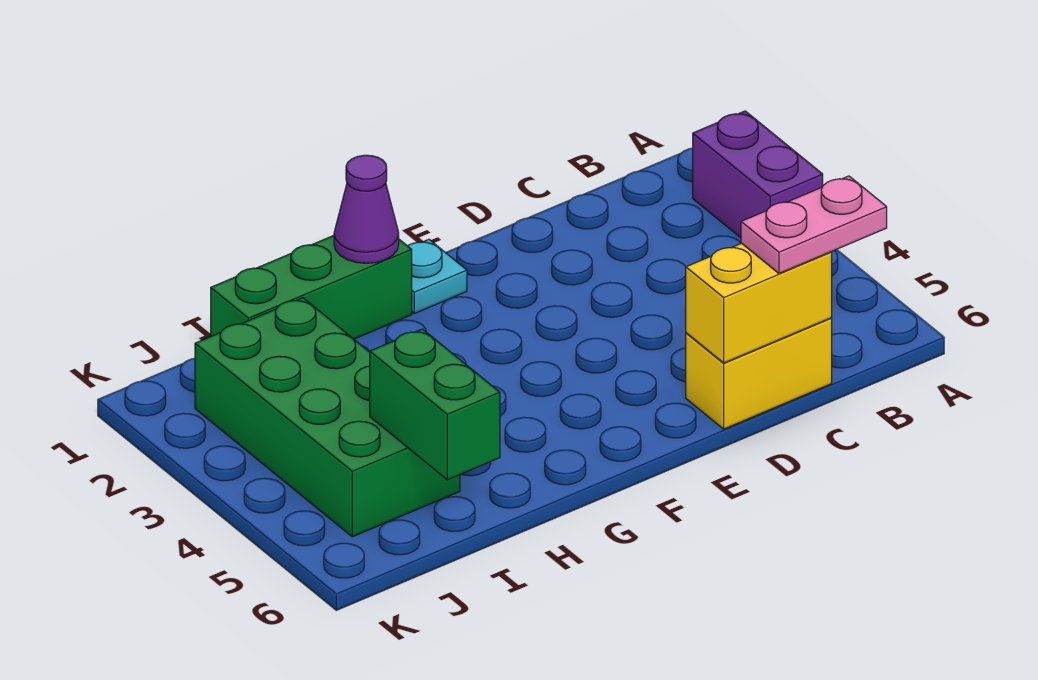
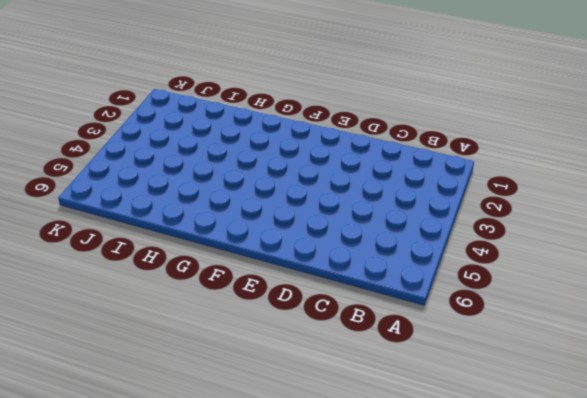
none -> purple brick A2:A3 level 1
none -> yellow brick C6:D6 level 1

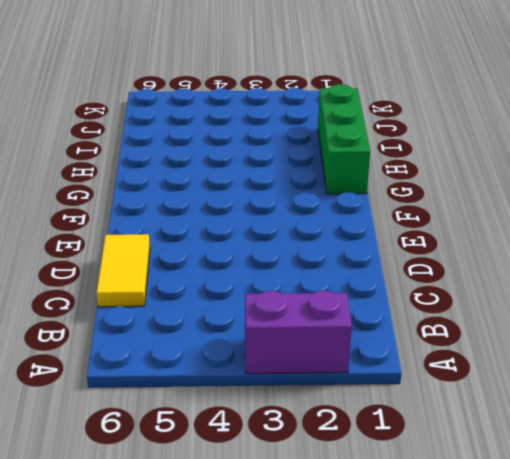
yellow tile C6:D6 level 1 -> yellow brick C6:D6 level 1
none -> cyan plate F1 level 1
none -> green brick I2:J5 level 1

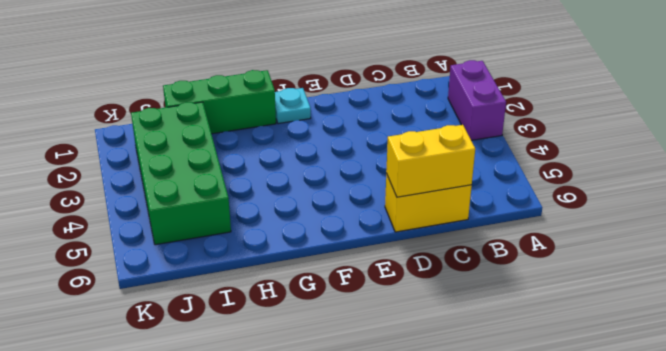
none -> purple cone G1 level 2
none -> green brick I5:I6 level 2

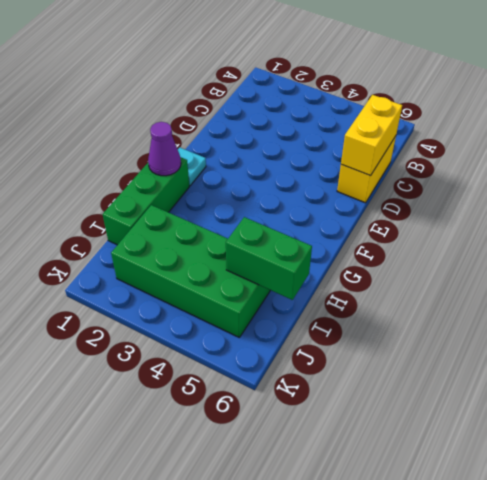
none -> purple brick A2:A3 level 1
none -> pink plate B6:C6 level 3

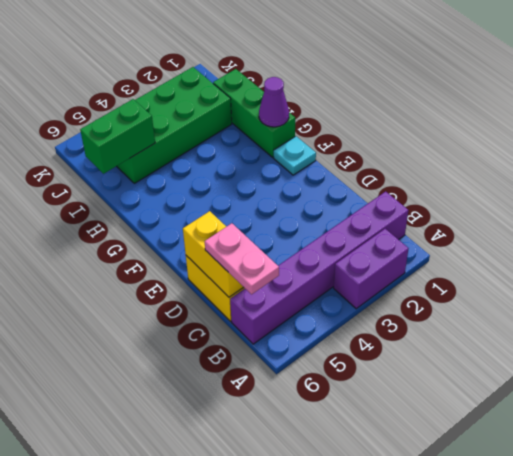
purple brick B1:B6 level 1 -> none

